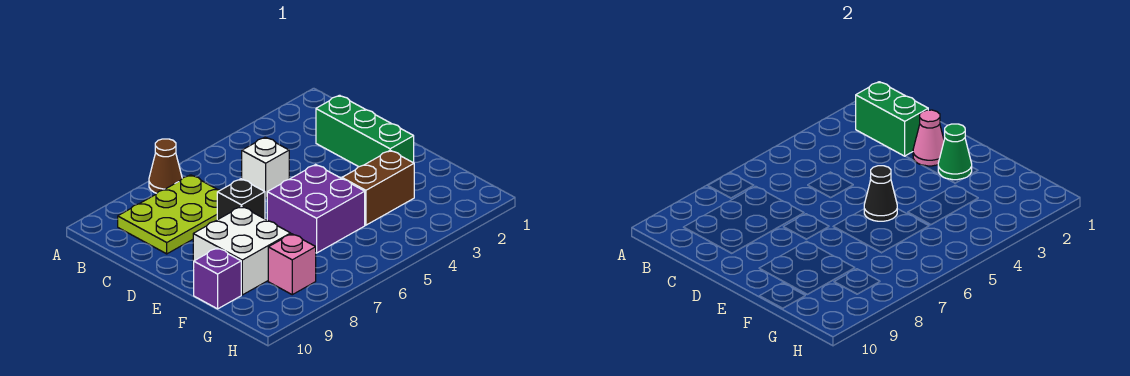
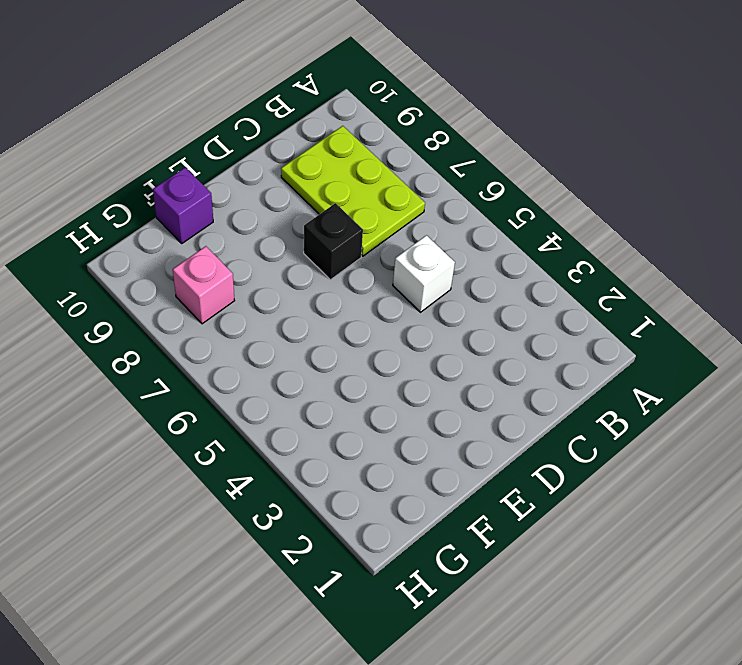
none -> brown cone A7 level 1
none -> green brick C2:E2 level 1
none -> purple brick E5:F6 level 1

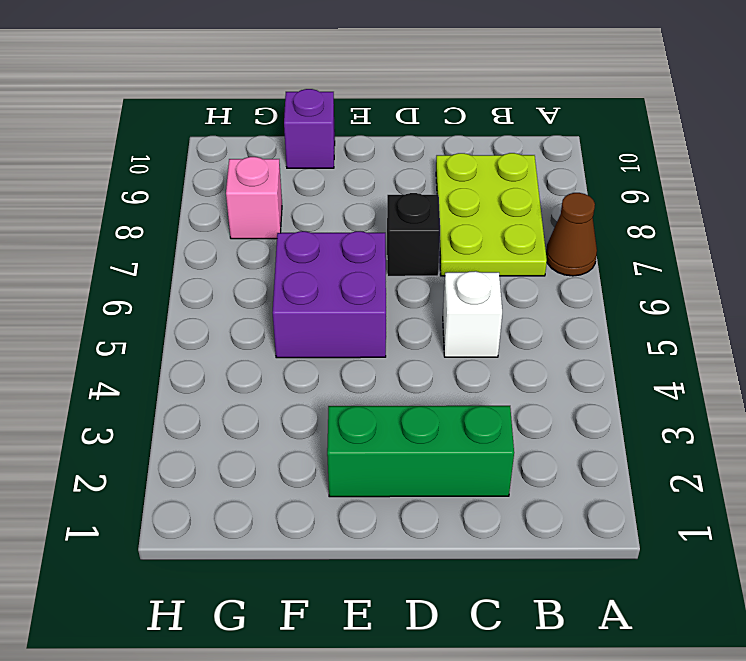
none -> white brick E8:F9 level 1
none -> brown brick F3:F4 level 1
none -> green brick B2:C2 level 2

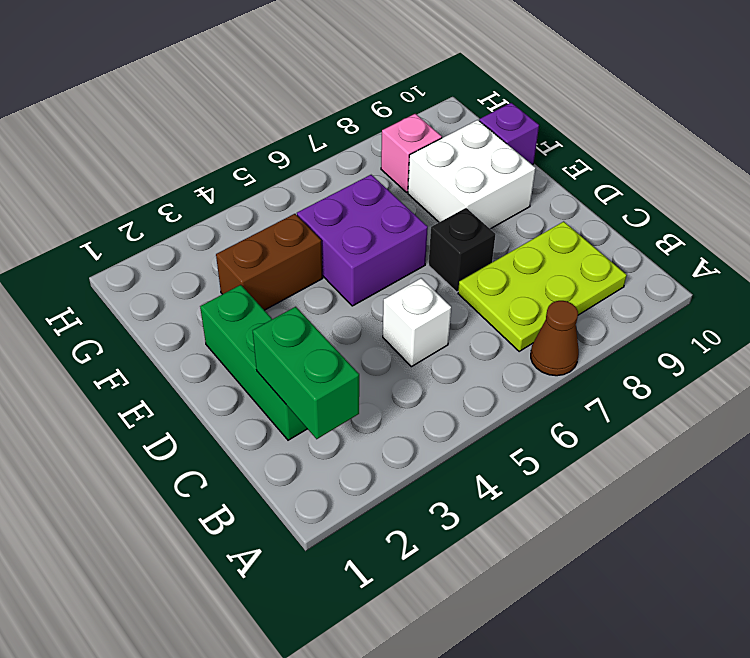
none -> pink cone D2 level 2
none -> green cone E2 level 2
none -> black cone E5 level 2

